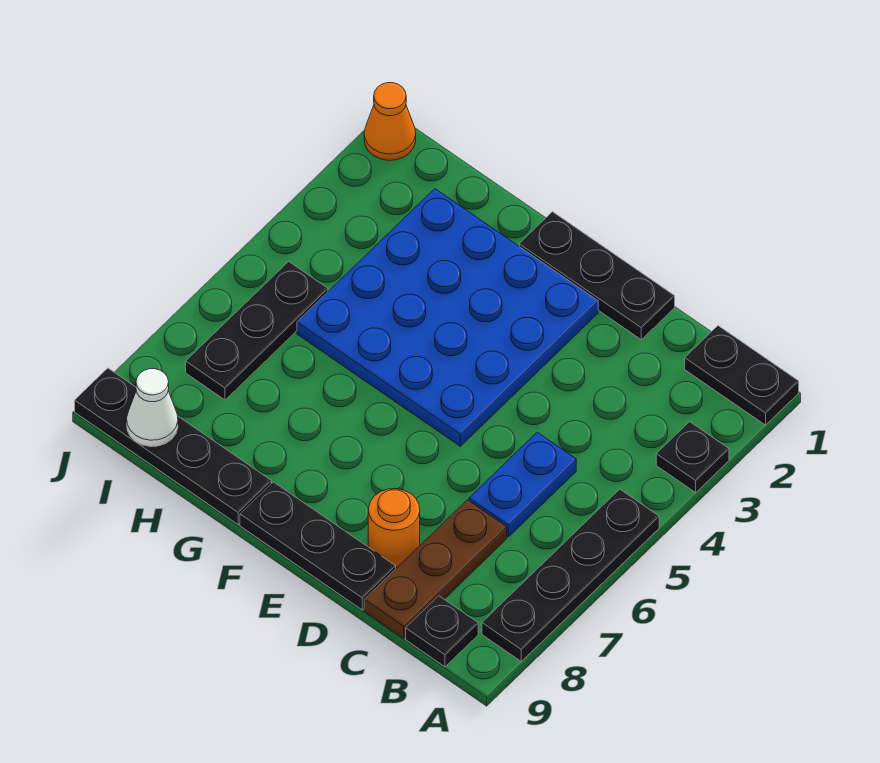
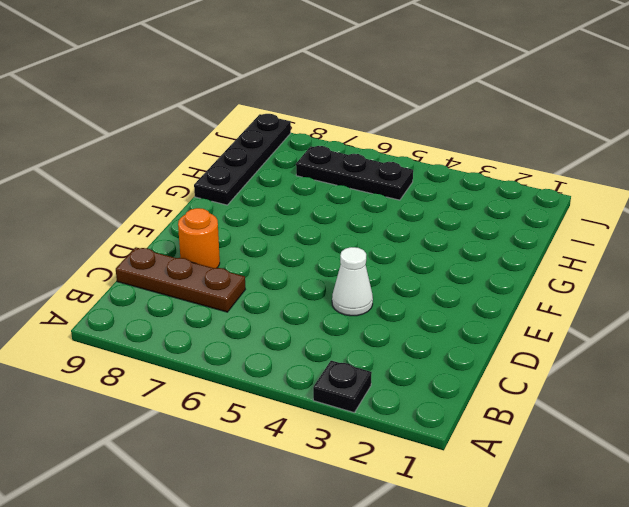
white cone D4 level 1 -> white cone I9 level 2
none -> black plate A1:B1 level 1
none -> black plate A5:A8 level 1
none -> black plate B9 level 1

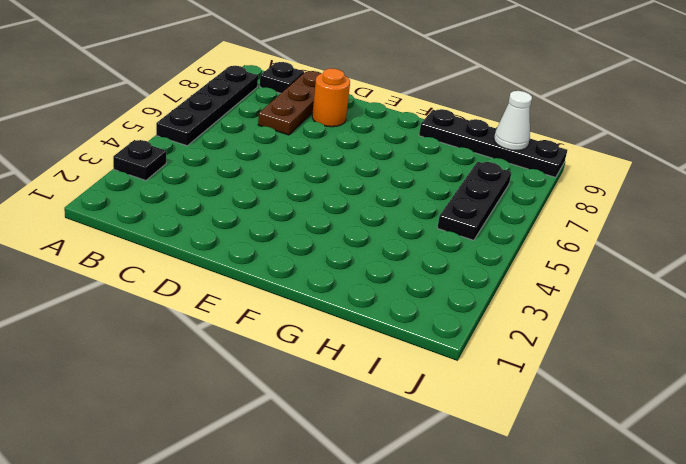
none -> black plate A1:B1 level 1
none -> blue plate C5:C6 level 1
none -> black plate D1:F1 level 1

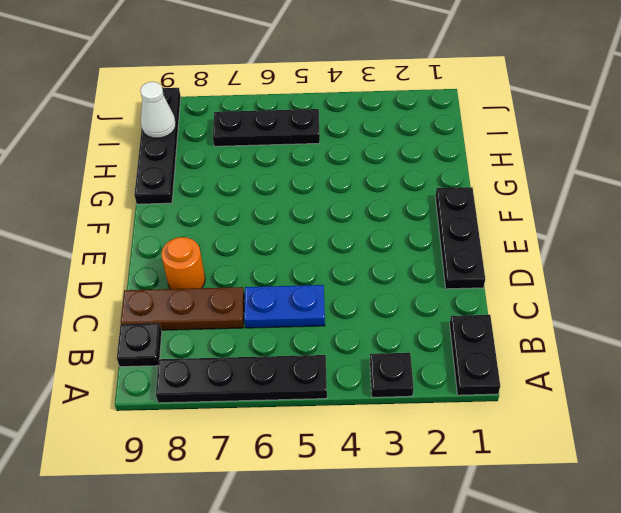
none -> black plate D9:F9 level 1
none -> blue plate E2:H5 level 1
none -> orange cone J1 level 1

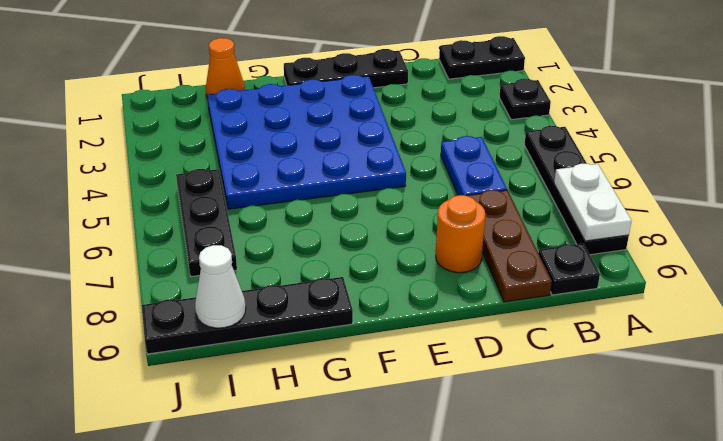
white plate A7:A8 level 2 -> none
orange cone H1 level 1 -> orange cone J1 level 1
none -> black plate D9:F9 level 1

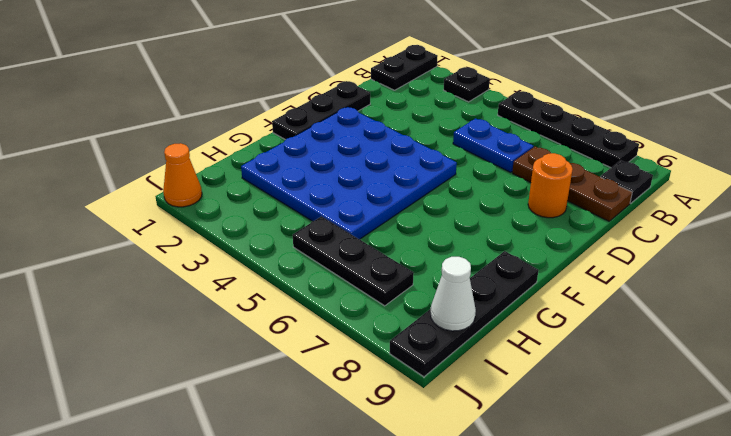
none -> black plate D9:F9 level 1

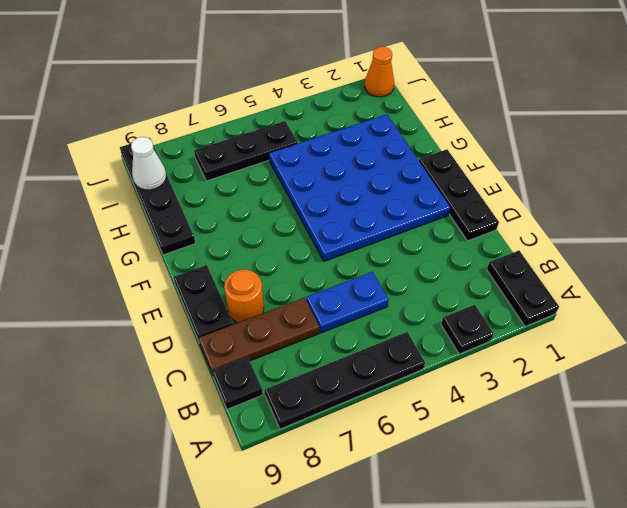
black plate D9:E9 level 1 -> black plate D9:F9 level 1

